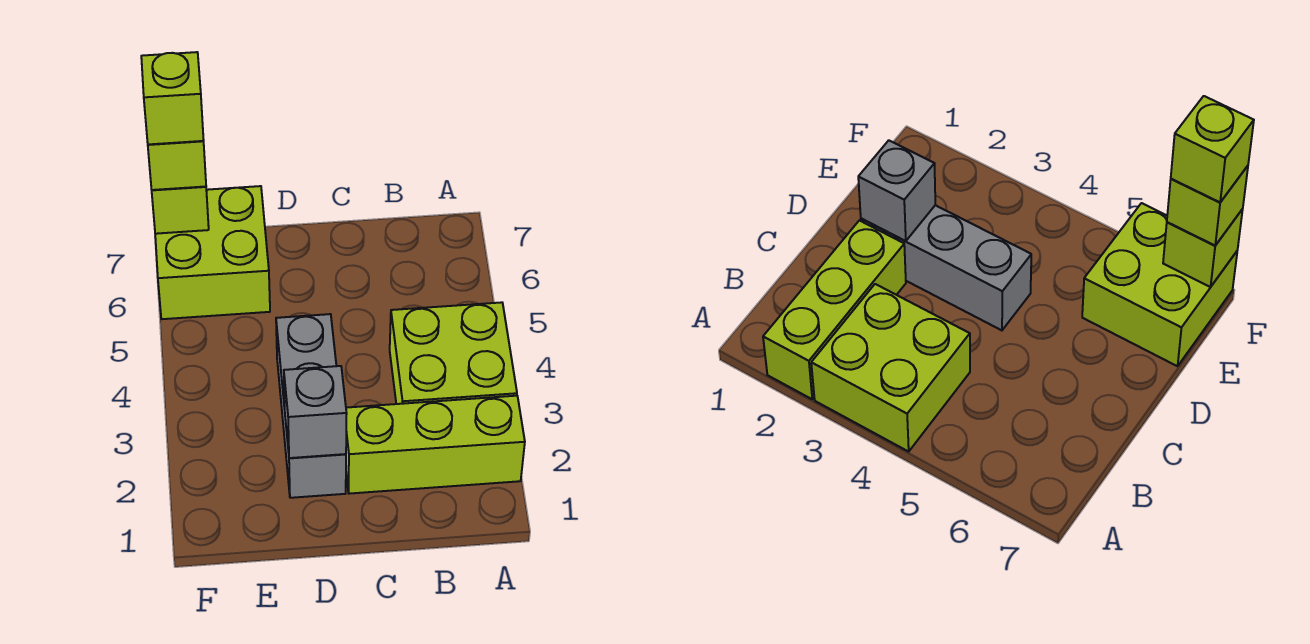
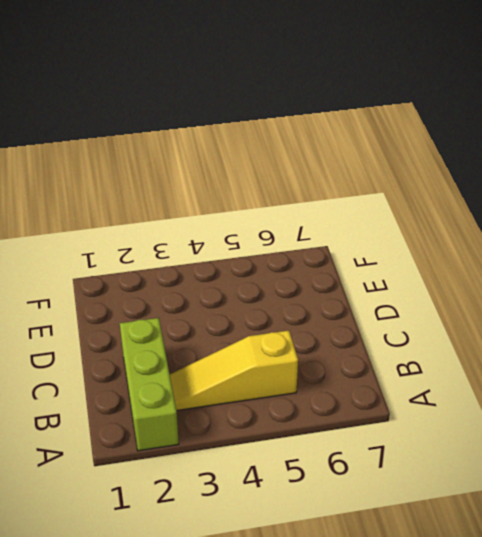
yellow slope B3:B5 level 1 top 5 -> lime brick A3:B4 level 1
none -> grey brick D2:D4 level 1
none -> lime brick E6:F7 level 1

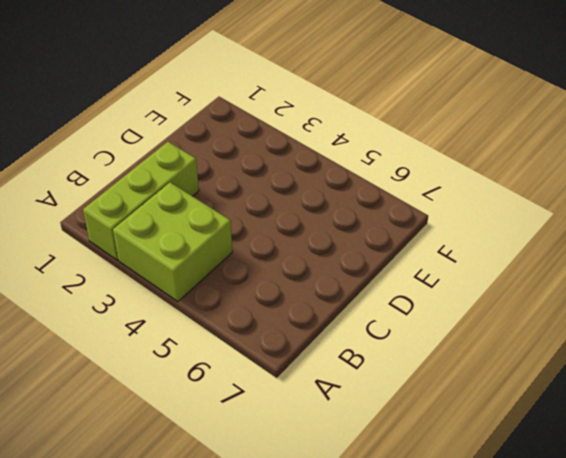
none -> grey brick D2:D4 level 1
none -> lime brick E6:F7 level 1

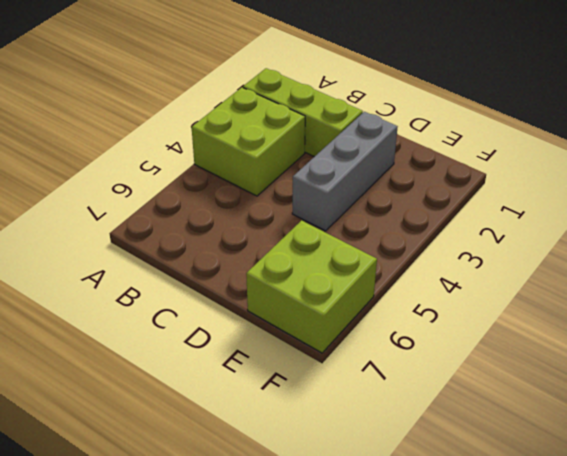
none -> grey brick D2 level 2
none -> lime brick F7 level 2

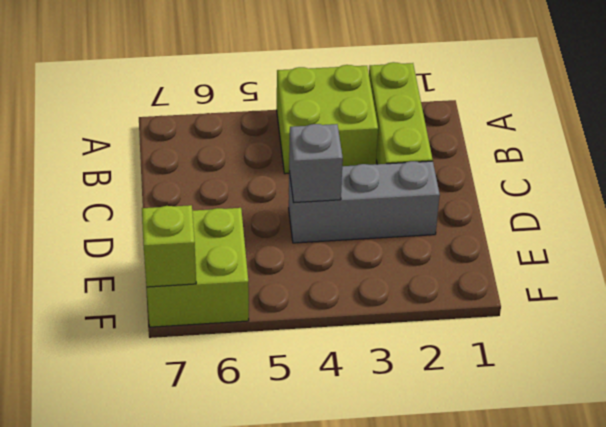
grey brick D4 level 2 -> grey brick D2 level 2
none -> lime brick F7 level 3
none -> lime brick F7 level 4

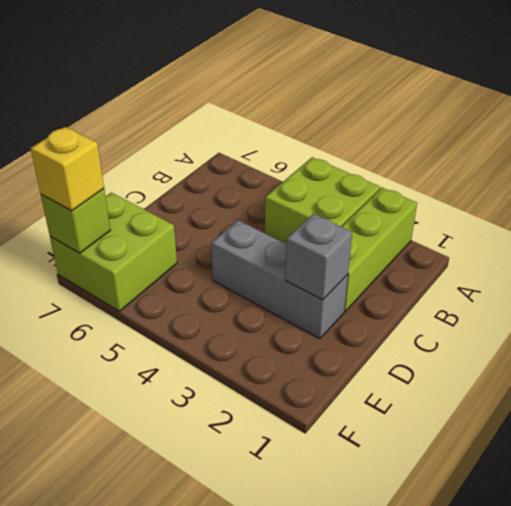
yellow brick F7 level 3 -> lime brick F7 level 3
none -> lime brick F7 level 4

